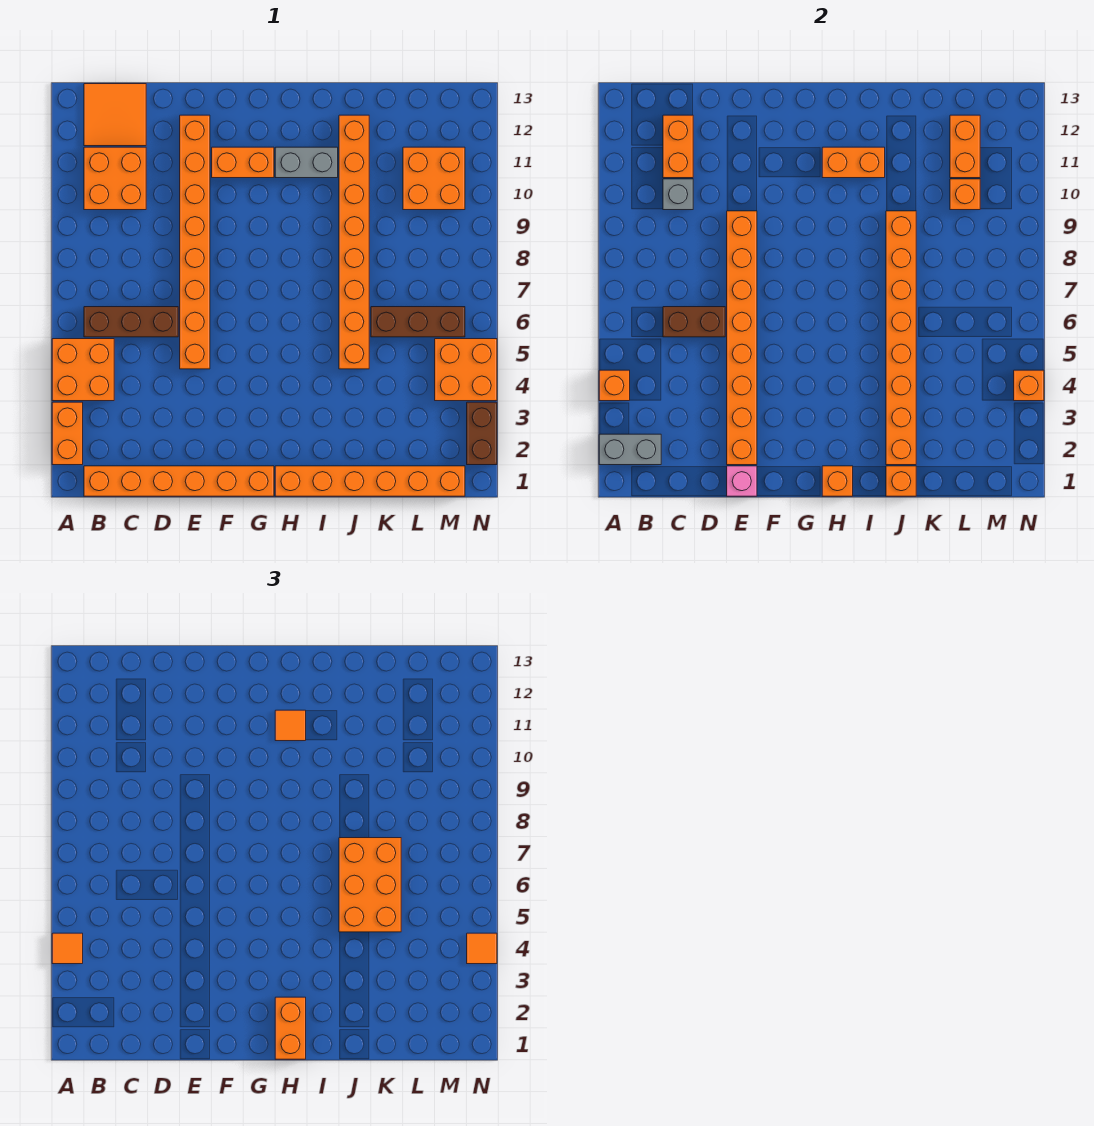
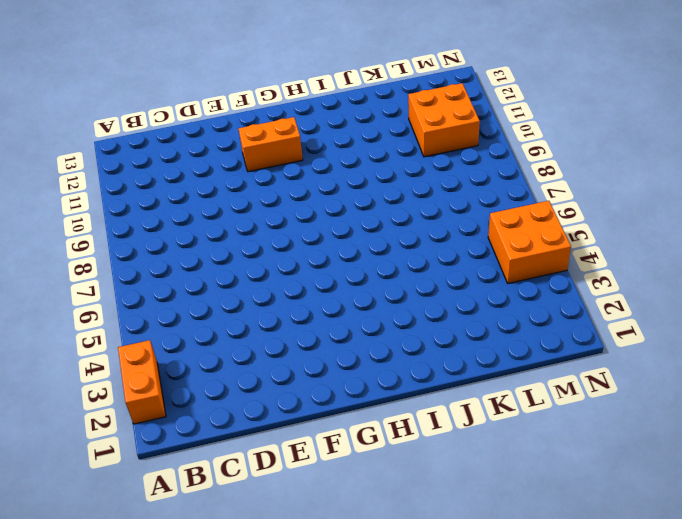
none -> orange brick A4:B5 level 1
none -> orange brick B1:G1 level 1
none -> brown brick B6:D6 level 1
none -> orange brick B10:C11 level 1

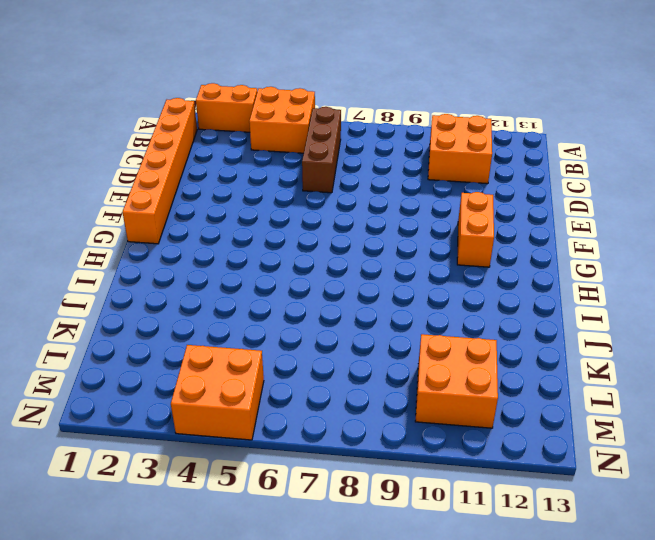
none -> orange tile B12:C13 level 1
none -> orange brick E5:E12 level 1
none -> orange brick H1:M1 level 1
none -> grey brick H11:I11 level 1

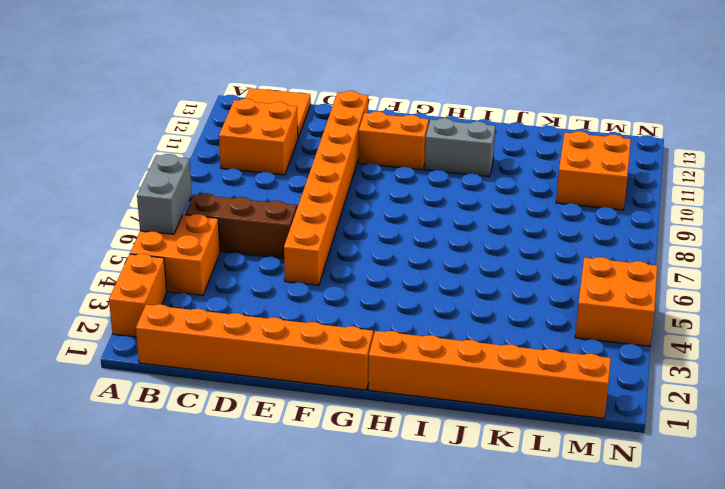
grey brick A5:A6 level 2 -> grey brick A2:B2 level 2
none -> orange brick J5:J12 level 1
none -> brown brick K6:M6 level 1
none -> brown brick N2:N3 level 1
none -> orange brick A4 level 2

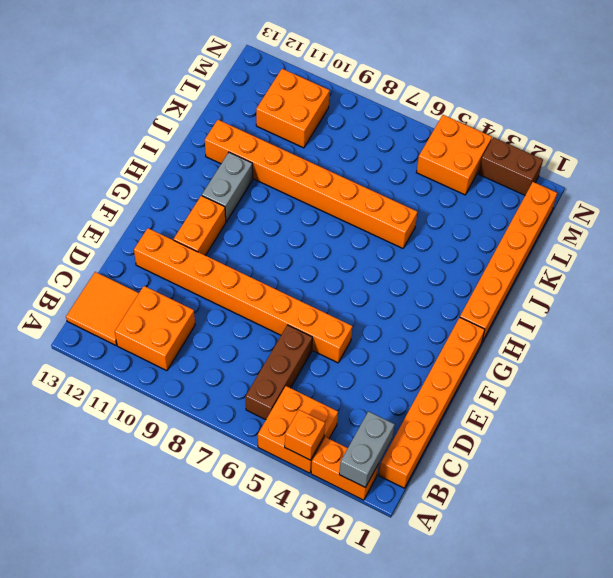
none -> brown brick K6:M6 level 1
none -> brown brick C6:D6 level 2
none -> grey brick C10 level 2
none -> orange brick C11:C12 level 2

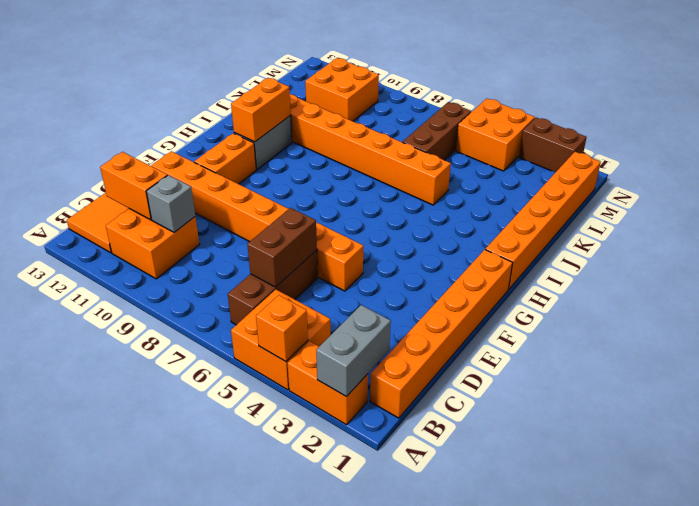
none -> pink brick E1 level 2
none -> orange brick E2:E9 level 2
none -> orange brick H1 level 2
none -> orange brick J1 level 2

